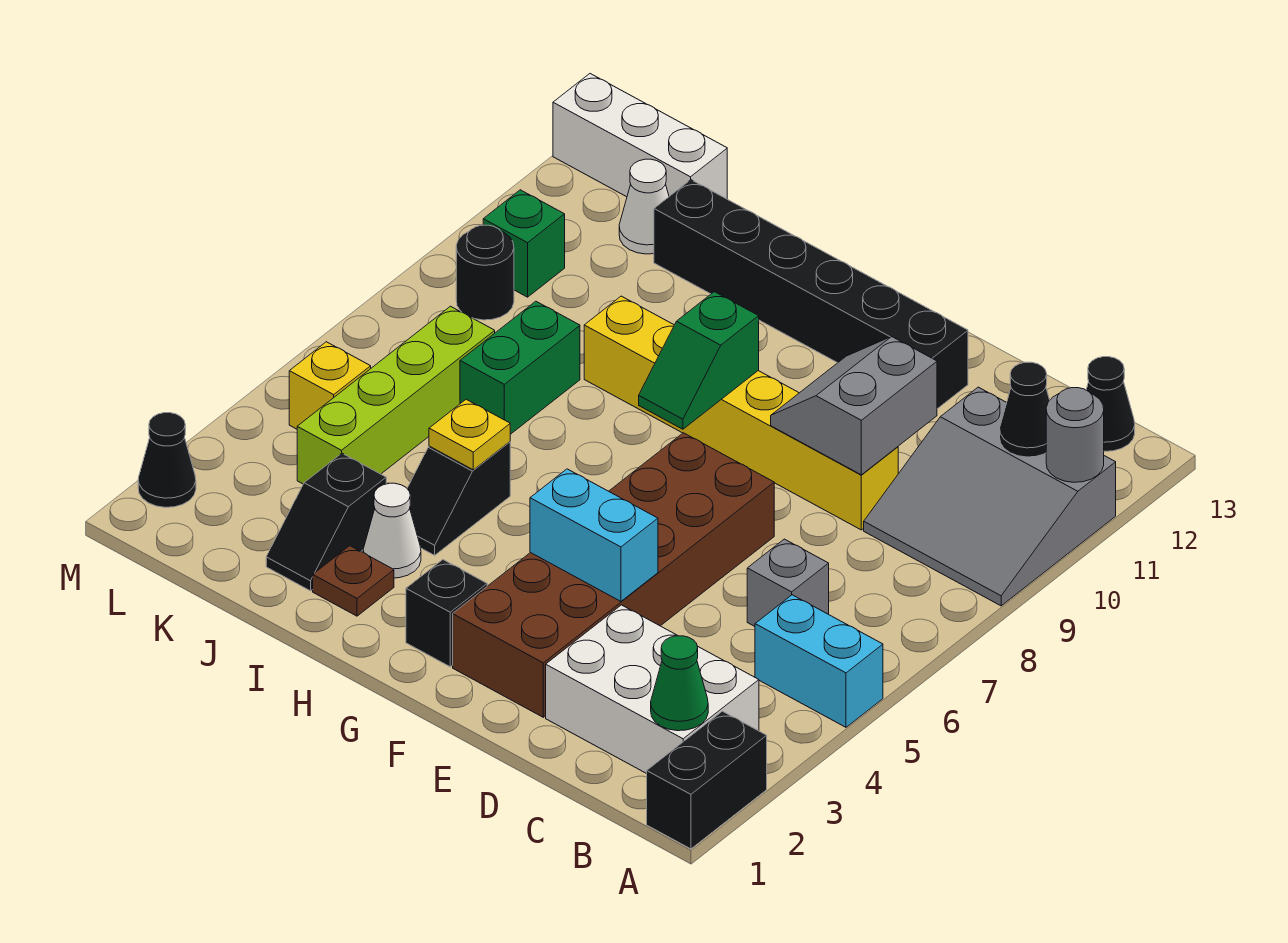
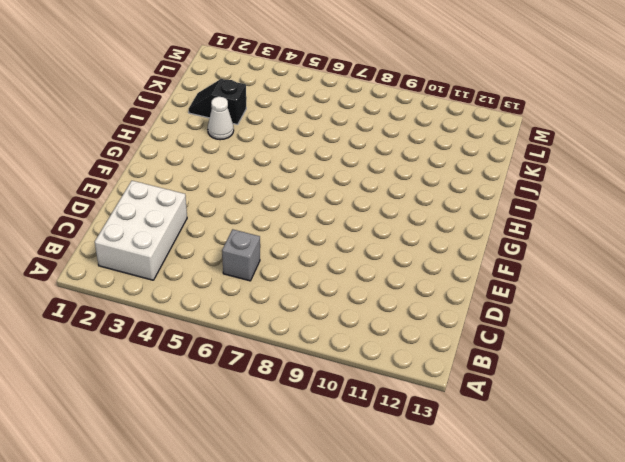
none -> black brick A1:A2 level 1
none -> cyan brick A5:B5 level 1
none -> grey slope A9:C11 level 1 top 11

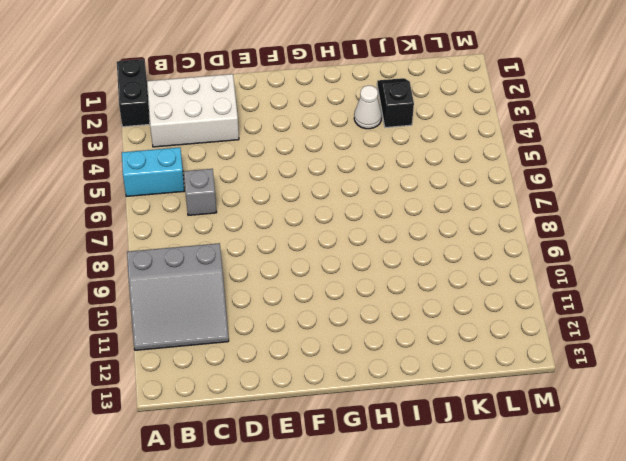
grey slope A9:C11 level 1 top 9 -> grey slope A9:C11 level 1 top 11
none -> black cone B13 level 1
none -> yellow brick D9:I9 level 1
none -> brown brick E2:F7 level 1

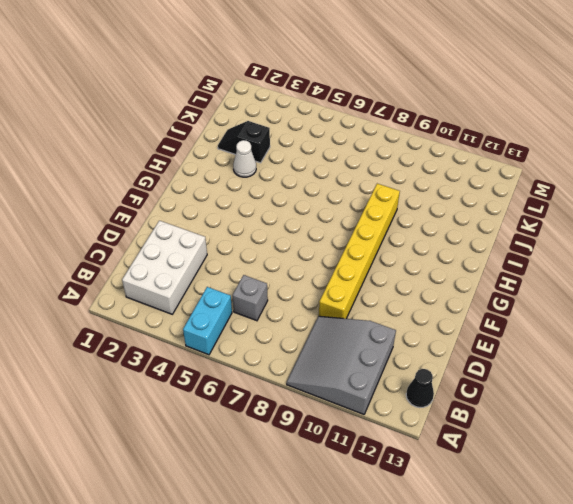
none -> black brick A1:A2 level 1
none -> brown brick E2:F7 level 1
none -> black brick E12:J12 level 1

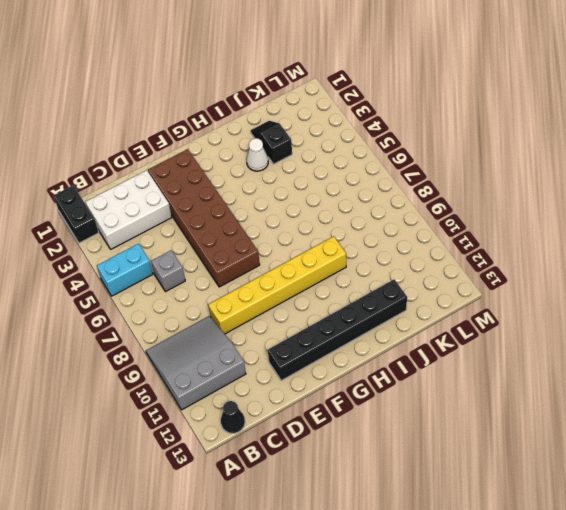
none -> black brick G2 level 1
none -> brown plate I2 level 1
none -> black slope I4:I5 level 1 top 5

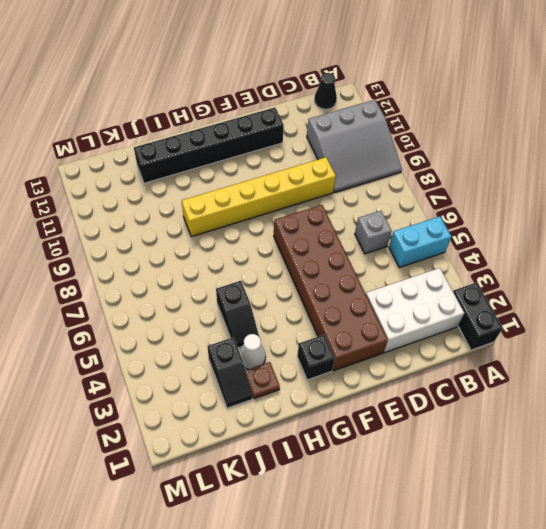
none -> green brick J7:J8 level 1
none -> lime brick K4:K7 level 1
none -> white cone K12 level 1

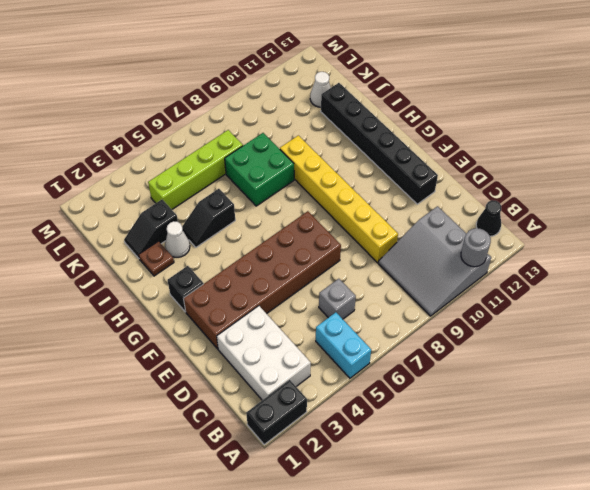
green brick I7:J8 level 1 -> green brick J7:J8 level 1
none -> white brick K13:M13 level 1
none -> yellow brick L5 level 1
none -> black round brick L9 level 1

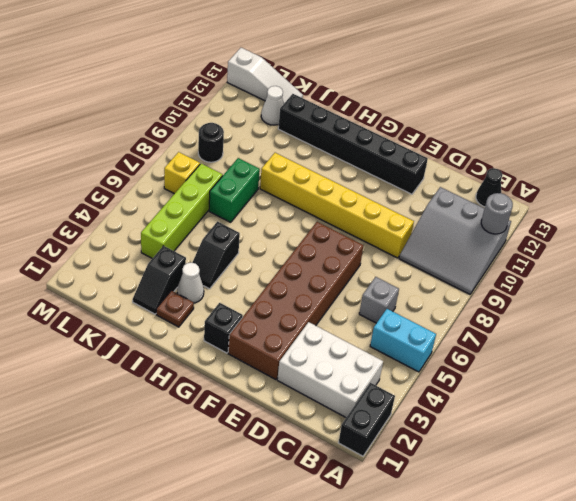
white slope K13:M13 level 1 top M -> white brick K13:M13 level 1
yellow brick L7 level 1 -> yellow brick L5 level 1
none -> green brick L10 level 1
none -> black cone M2 level 1
none -> green cone B2 level 2

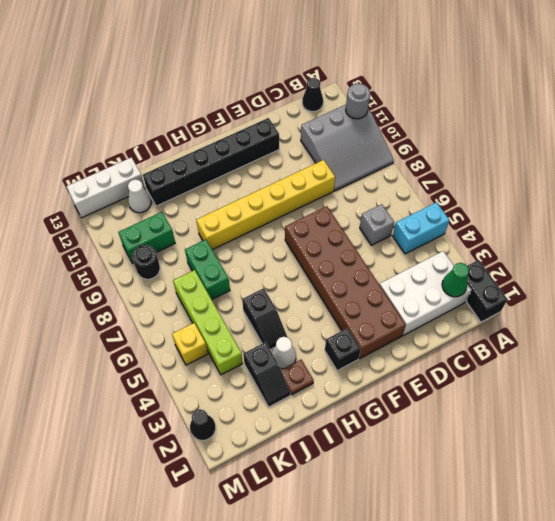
green brick K10:L10 level 1 -> green brick L10 level 1
none -> black cone B11 level 2
none -> grey slope D9:E10 level 2 top D
none -> cyan brick E4:F4 level 2

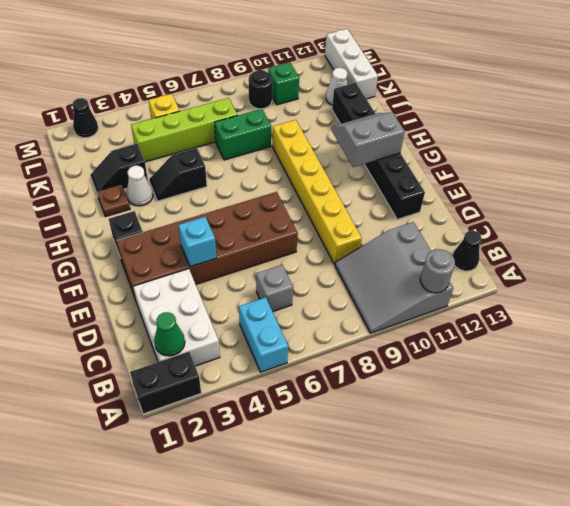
cyan brick E4 level 2 -> cyan brick E4:F4 level 2
grey slope G11:H12 level 2 top G -> grey slope D9:E10 level 2 top D
none -> black cone B11 level 2
none -> green slope G8:G9 level 2 top 9
none -> yellow plate I5 level 2

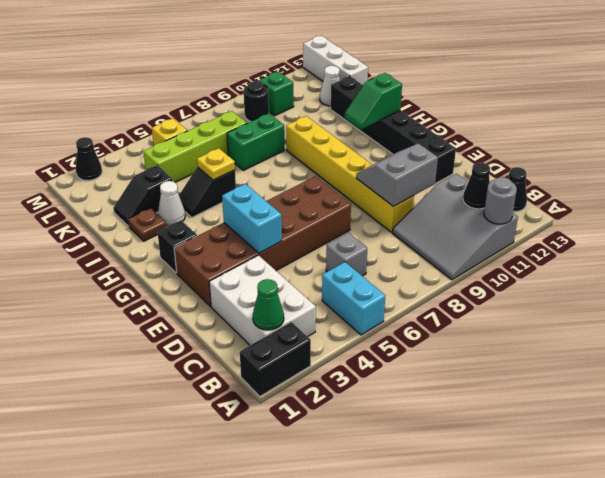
green slope H11:H12 level 2 top 12 -> green slope G8:G9 level 2 top 9

